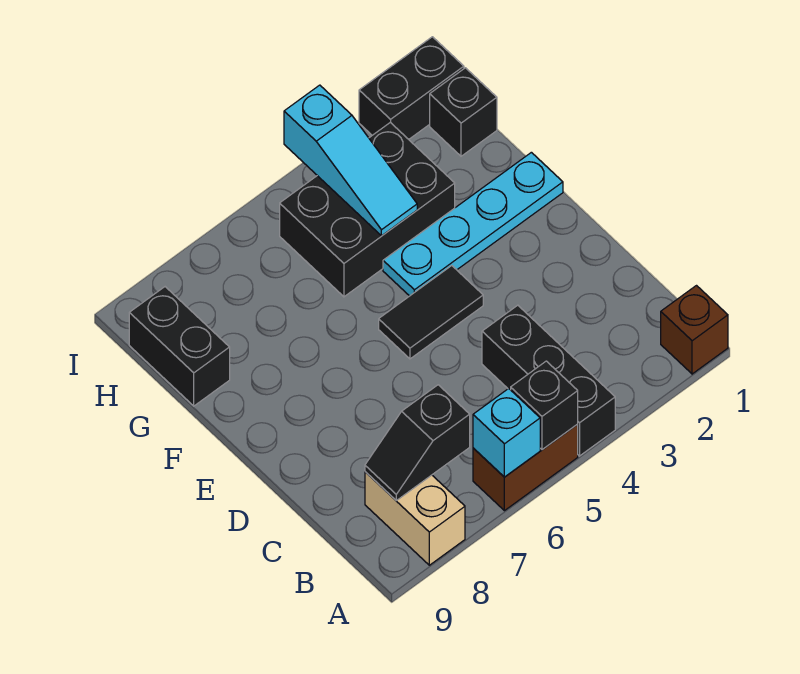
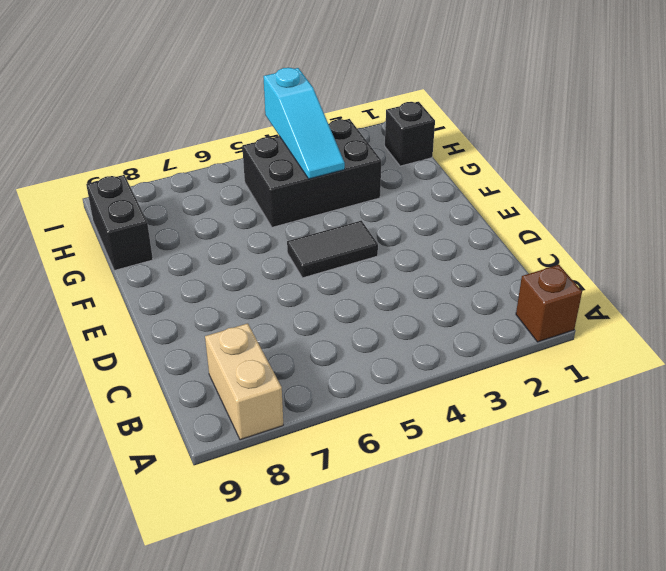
none -> black brick A4:C4 level 1
none -> brown brick A5:A6 level 1
none -> cyan plate F1:F4 level 1

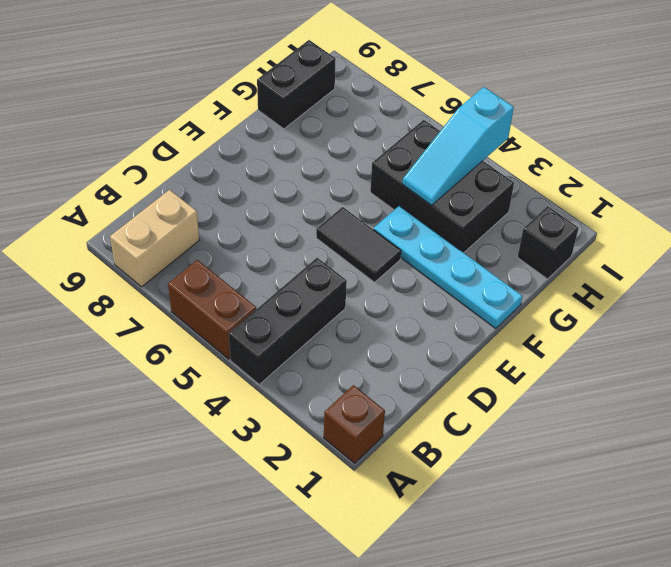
none -> black brick I1:I2 level 1
none -> black brick A5 level 2
none -> cyan brick A6 level 2

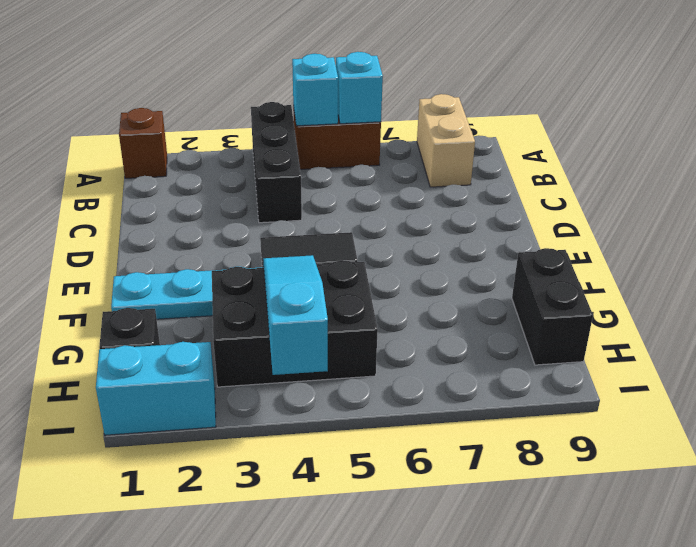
cyan brick A5 level 2 -> black brick A5 level 2
cyan brick I1:I2 level 1 -> black brick I1:I2 level 1
none -> black slope B7:B8 level 2 top 7

